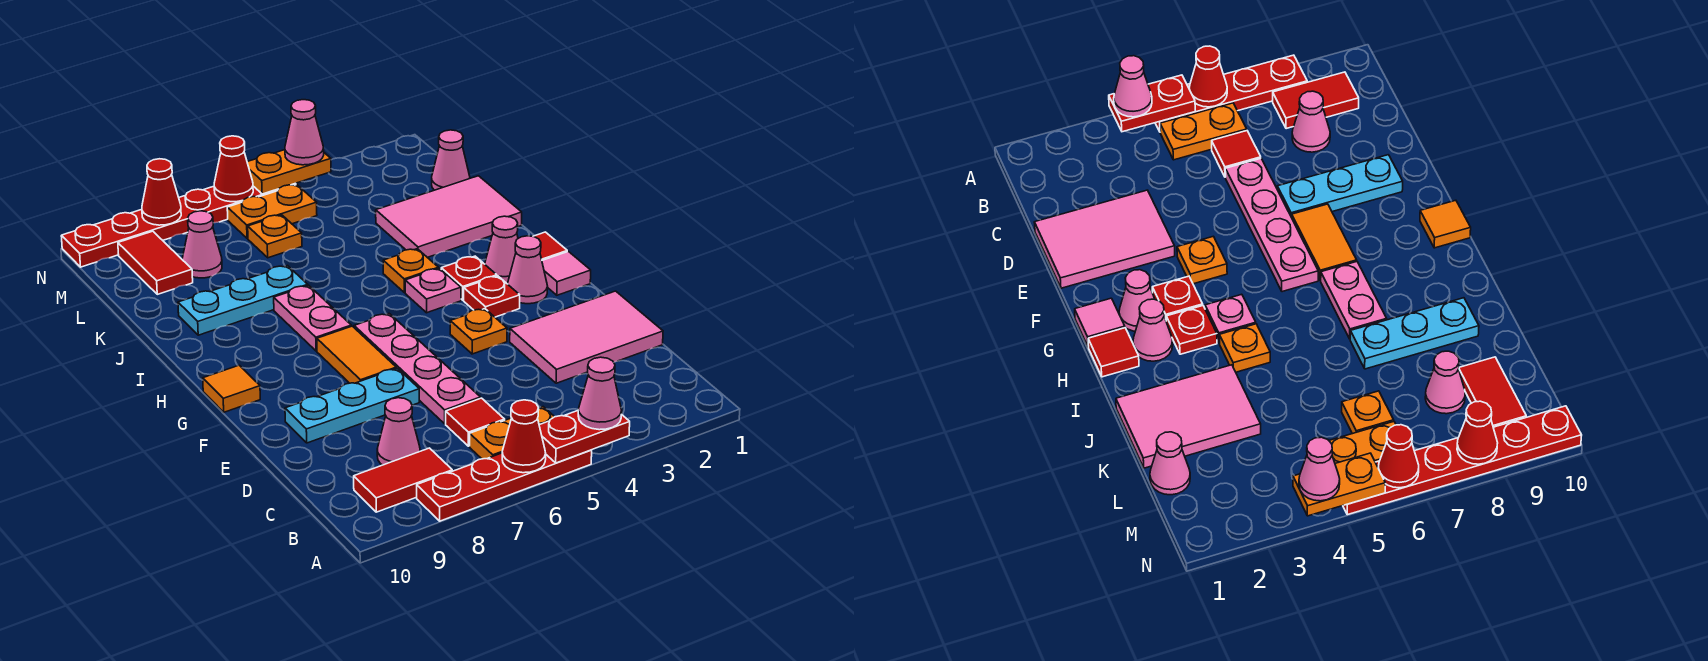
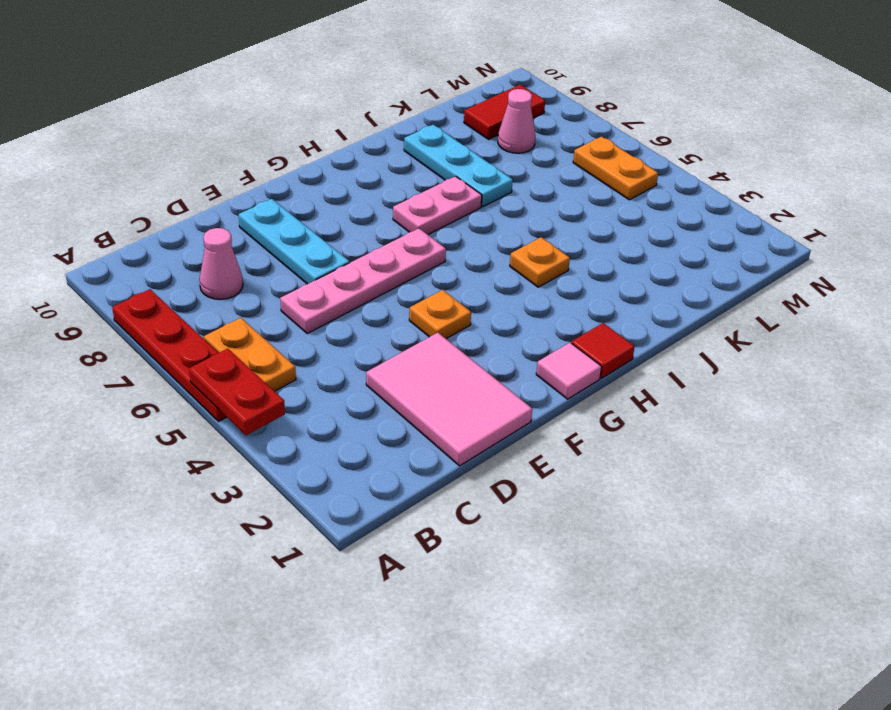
none -> red tile B8:B9 level 1
none -> red tile C6 level 1
none -> orange tile F7:G7 level 1
none -> pink cone G2 level 1

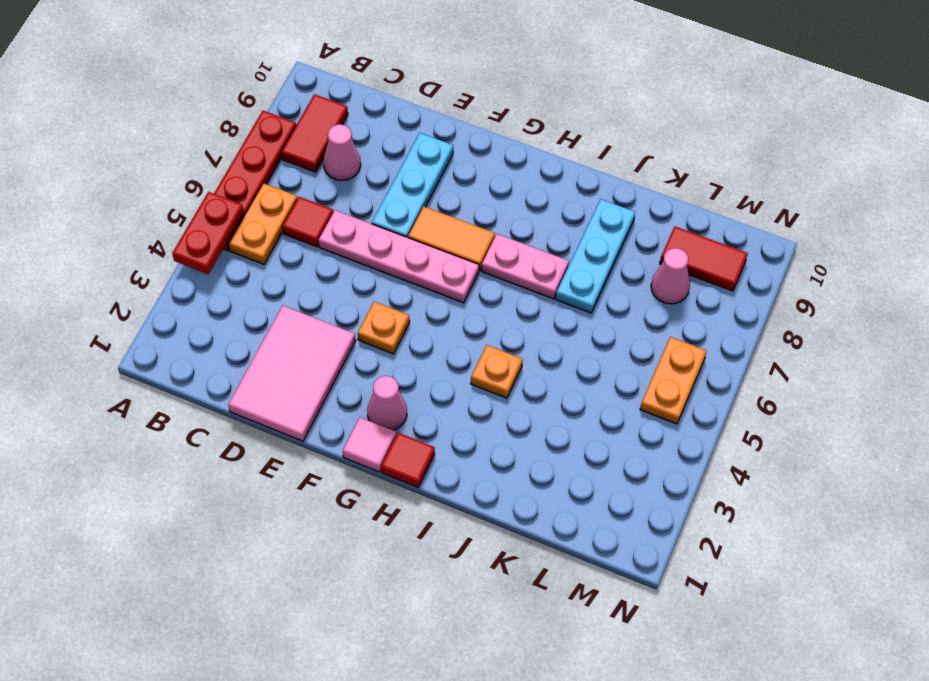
none -> red plate G3 level 1
none -> orange tile G10 level 1
none -> pink cone H2 level 1
none -> red plate H3 level 1

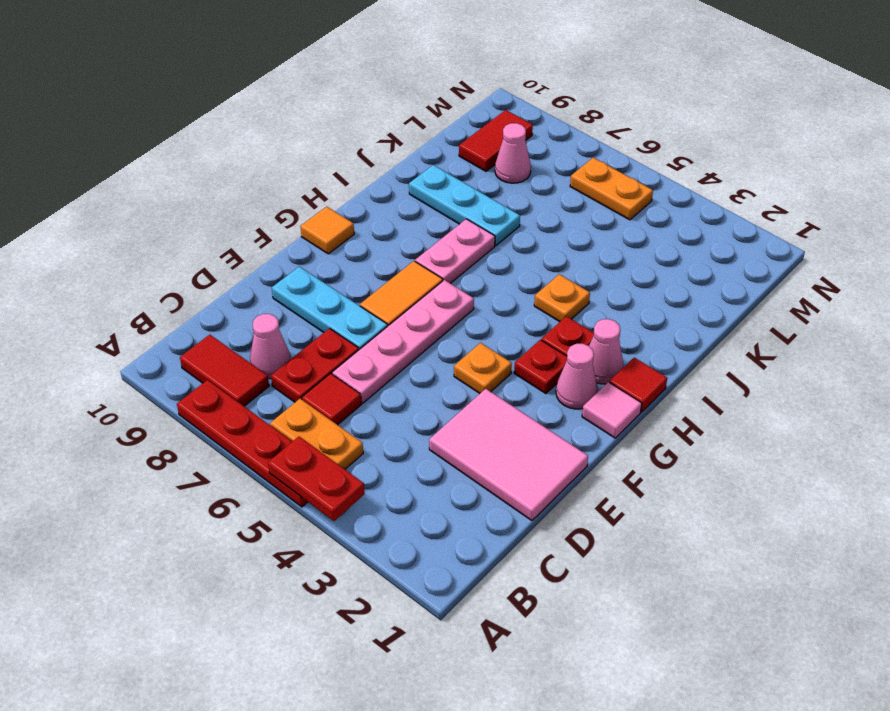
red plate C7:D7 level 1 -> none
none -> pink plate H4 level 1
none -> pink tile J1:K3 level 1
none -> pink cone L1 level 1
none -> orange plate L6 level 1

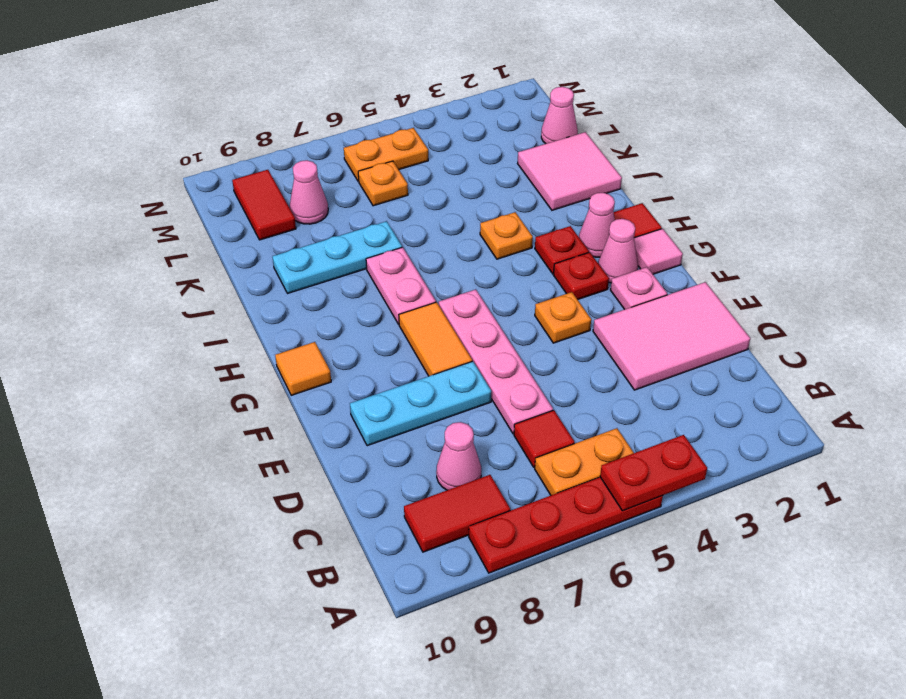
pink plate F2 level 1 -> pink plate H4 level 1
pink tile J1:K2 level 1 -> pink tile J1:K3 level 1
none -> red plate N5:N10 level 1
none -> red cone A6 level 2
none -> orange plate N4:N5 level 2
none -> red cone N6 level 2

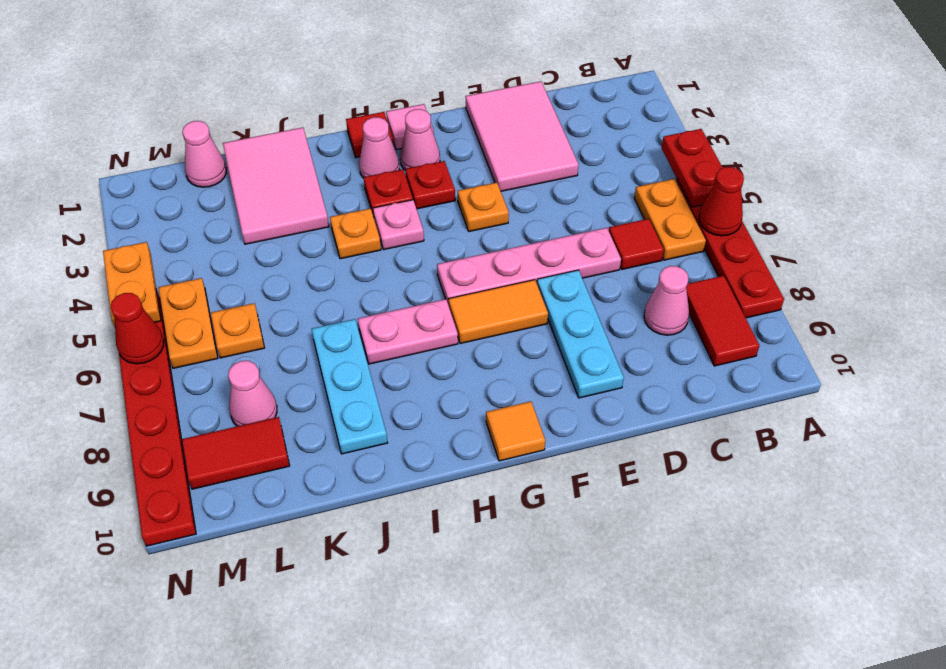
none -> red cone N8 level 2
none -> pink cone A4 level 3
none -> pink cone N4 level 3

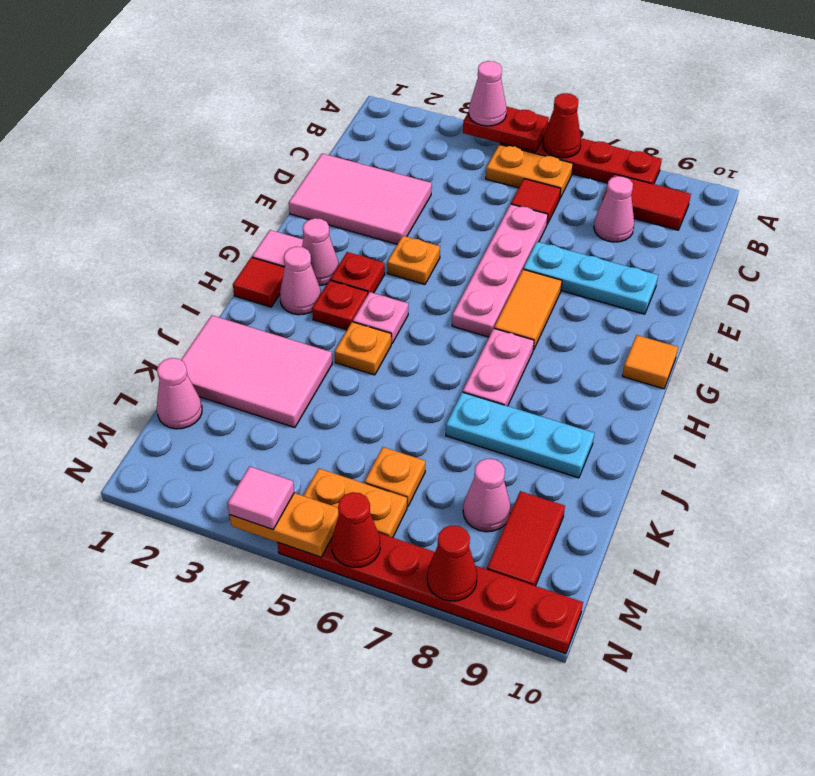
pink tile N4 level 3 -> pink cone N4 level 3

